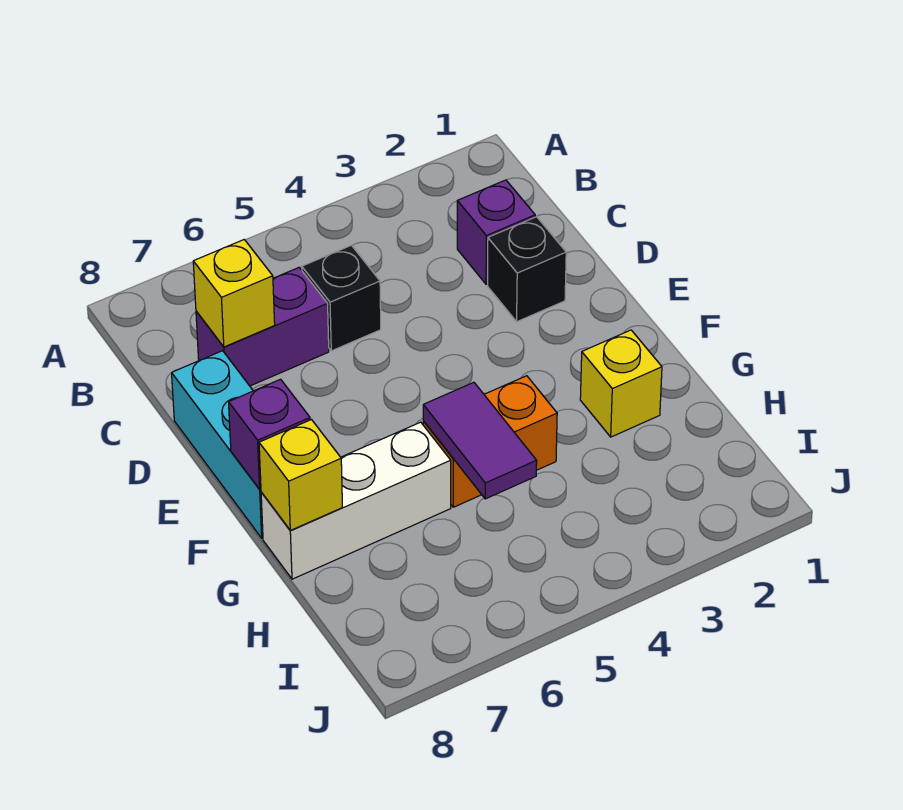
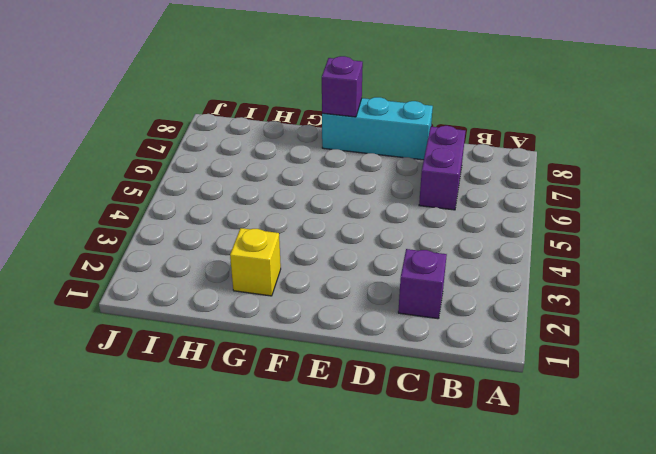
none -> black brick C5 level 1
none -> black brick D2 level 1
none -> orange brick G4:G5 level 1

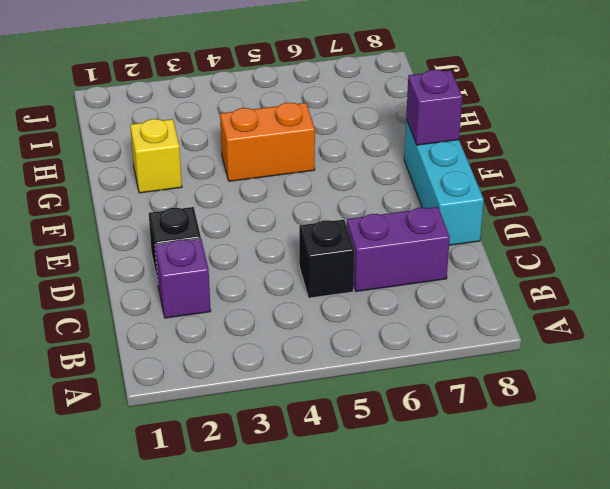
none -> white brick G6:G8 level 1
none -> yellow brick C7 level 2
none -> purple tile G5:H5 level 2

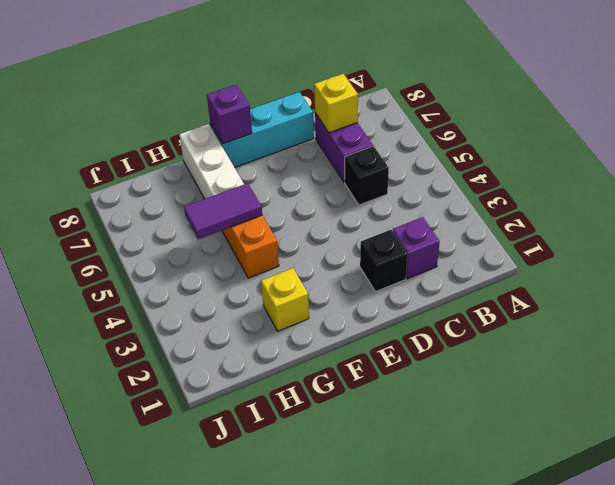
none -> yellow brick G8 level 2

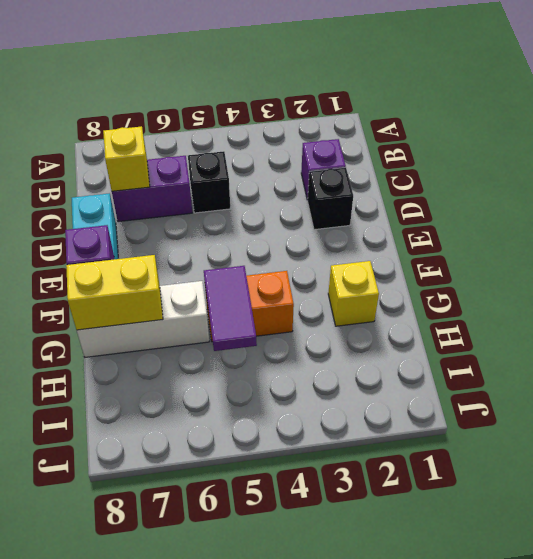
yellow brick G7:G8 level 2 -> yellow brick G8 level 2

